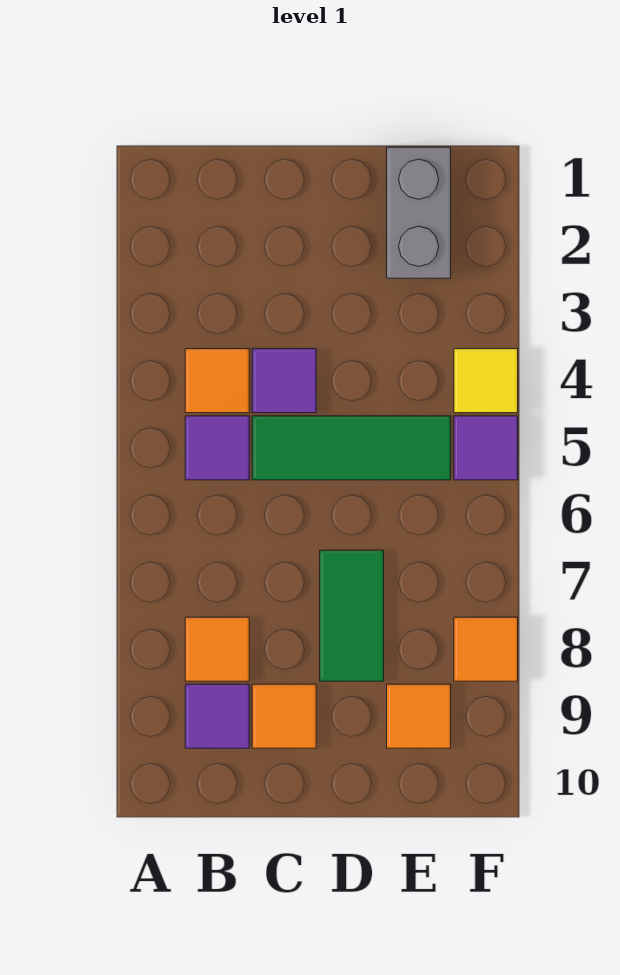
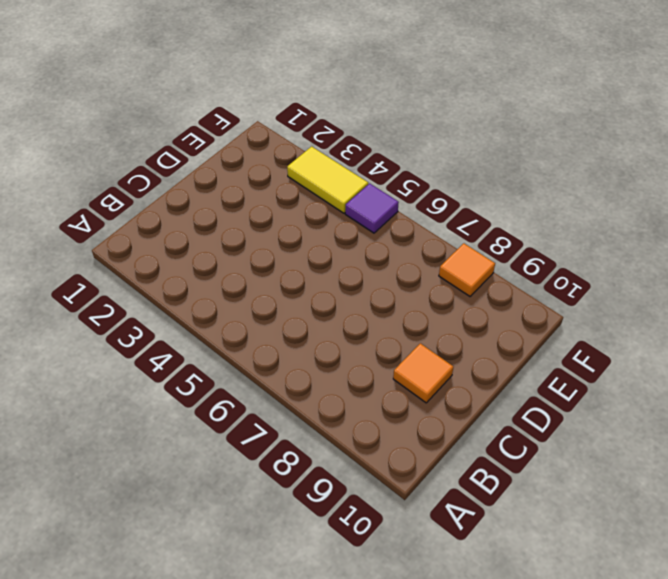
yellow tile F3:F4 level 1 -> yellow tile F4 level 1
none -> orange tile B4 level 1
none -> purple tile B5 level 1
none -> orange tile B8 level 1

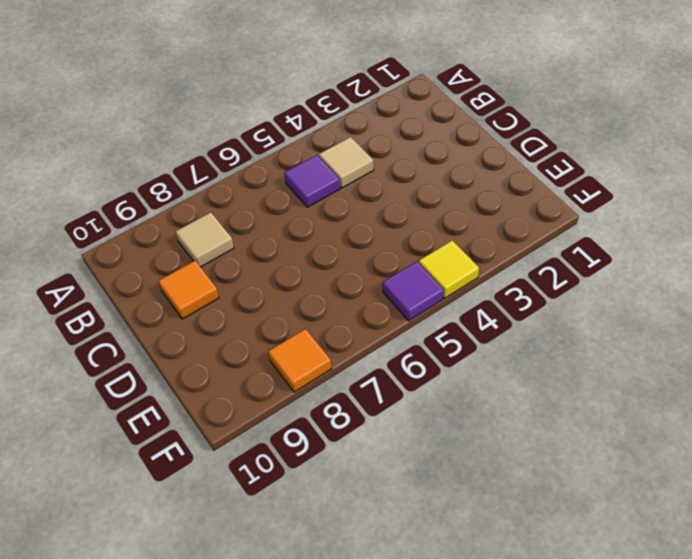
tan tile B4 level 1 -> orange tile B4 level 1
tan tile B8 level 1 -> orange tile B8 level 1
none -> purple tile B9 level 1
none -> purple tile C4 level 1
none -> green tile C5:E5 level 1

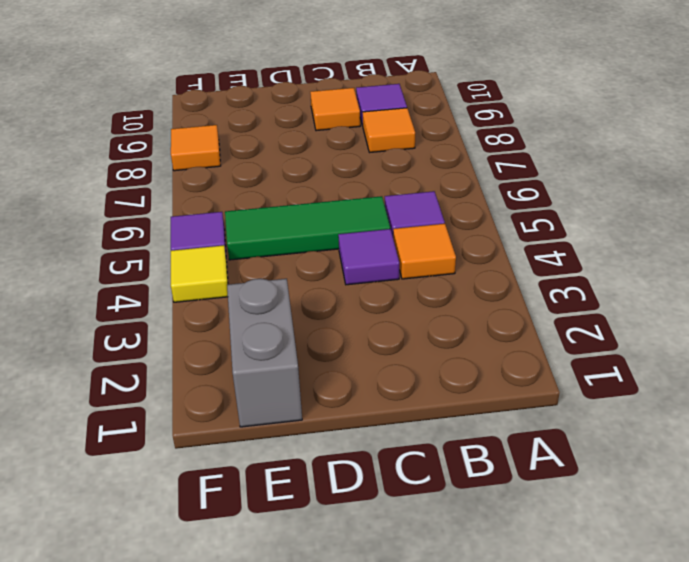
none -> green tile D7:D8 level 1
none -> orange tile E9 level 1

